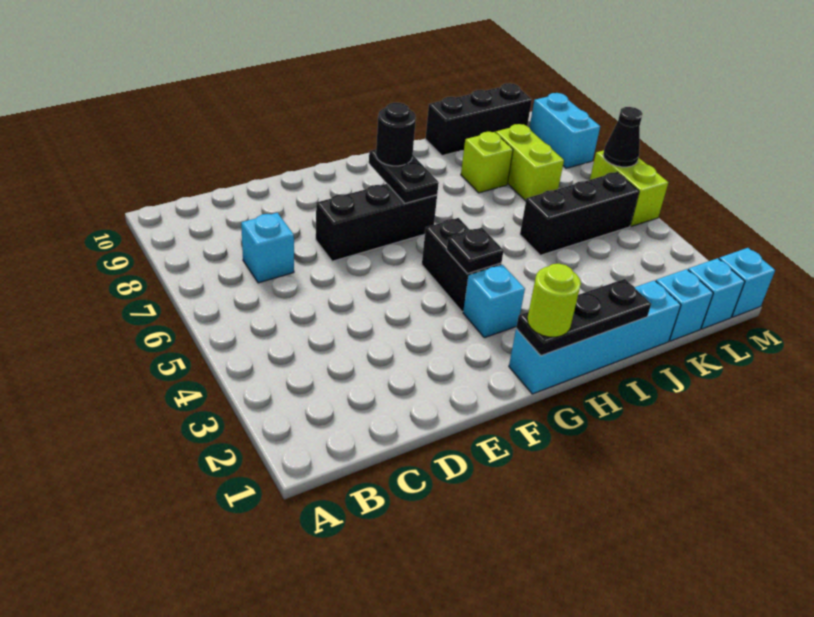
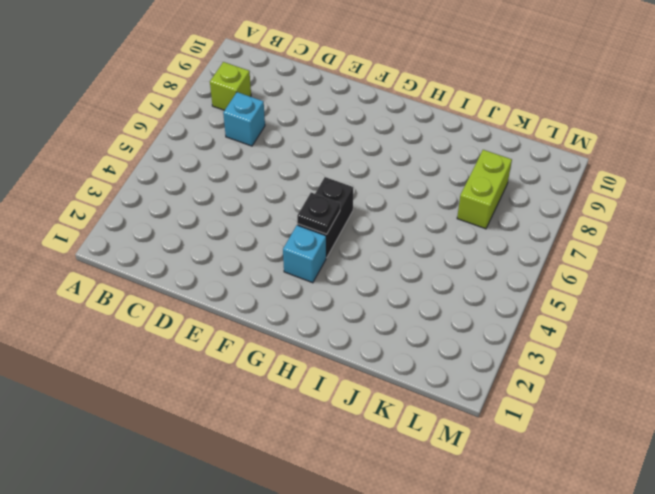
lime brick B8 level 1 -> lime brick J8 level 1
none -> black brick E7:G7 level 1
none -> cyan brick G1:J1 level 1
none -> black brick J5:L5 level 1

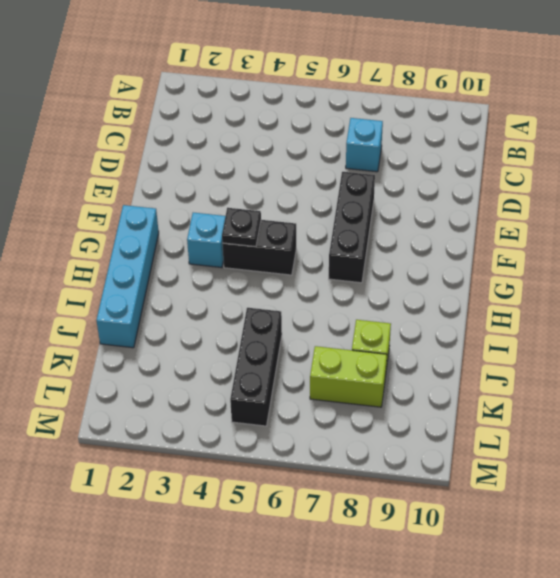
none -> black brick J10:L10 level 1
none -> cyan brick K1 level 1
none -> cyan brick L1 level 1

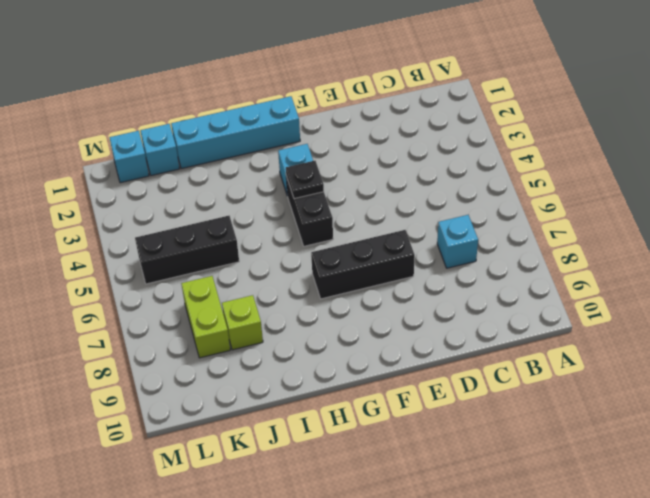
none -> black brick J10:L10 level 1
none -> cyan brick M1 level 1
none -> lime brick M5:M6 level 1

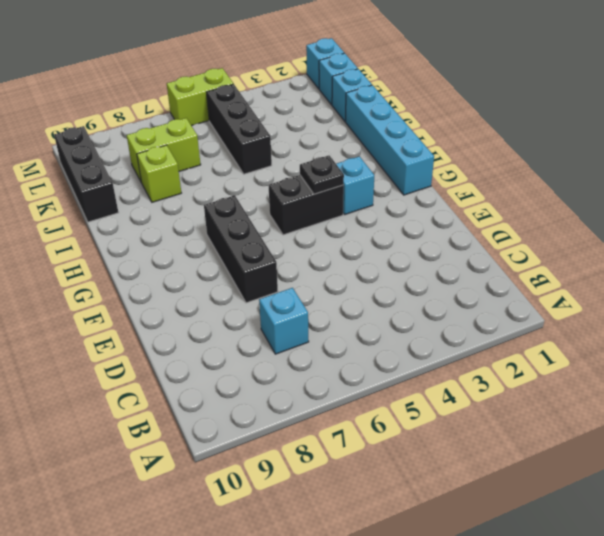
none -> cyan brick M8:M9 level 1
none -> black plate G1:I1 level 2
none -> black plate G7:G8 level 2

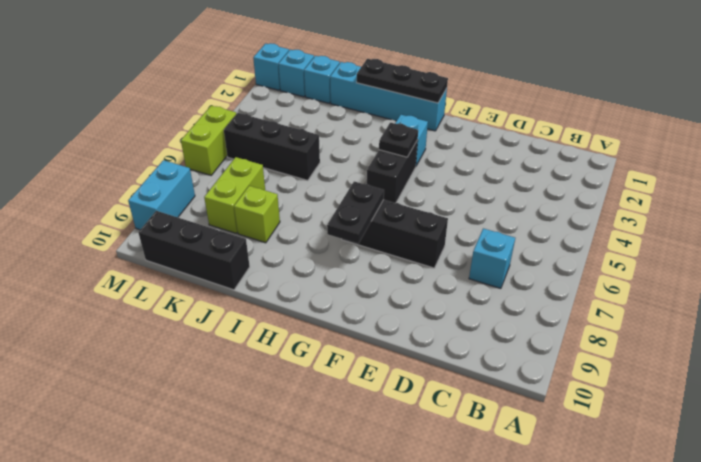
none -> black cone M6 level 2
none -> lime round brick G1 level 3
none -> black round brick G8 level 3

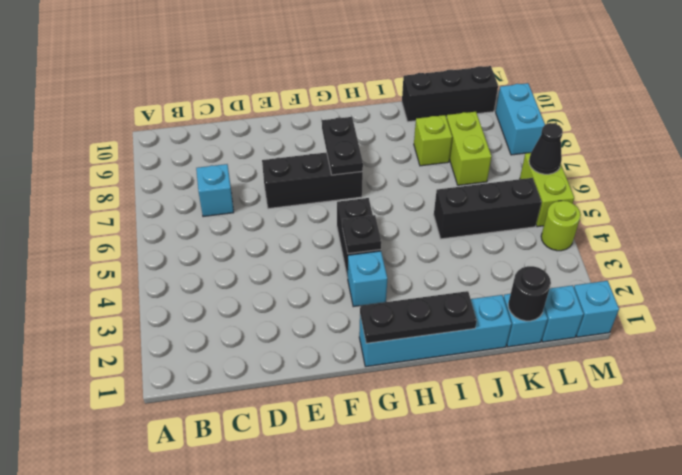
black round brick K1 level 2 -> black round brick G8 level 3
lime round brick M4 level 1 -> lime round brick G1 level 3

